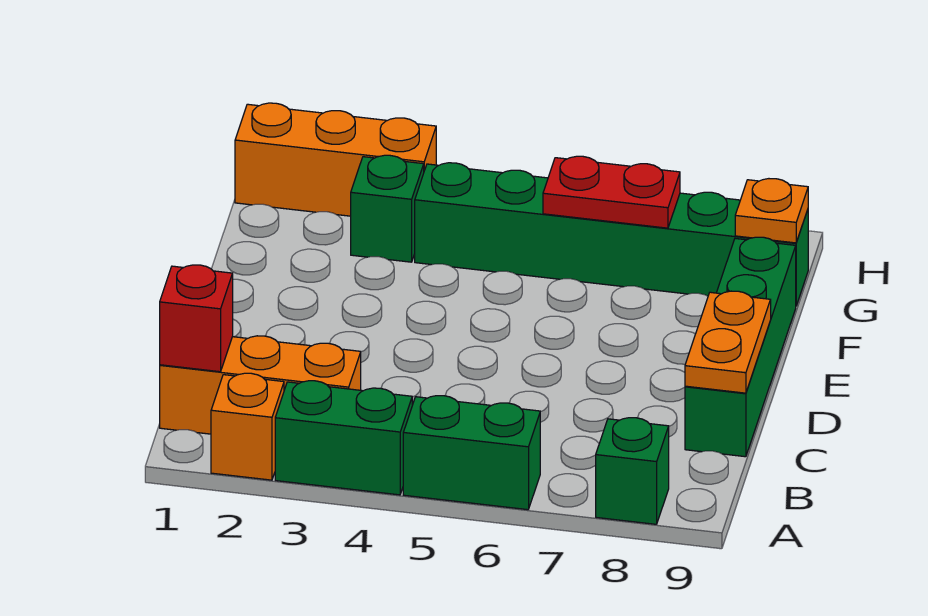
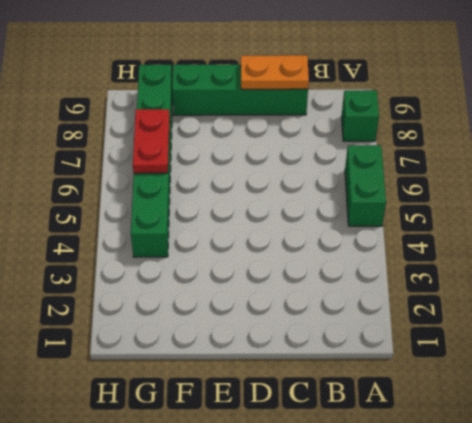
none -> orange brick A2 level 1
none -> green brick A3:A4 level 1
none -> orange brick B1:B3 level 1

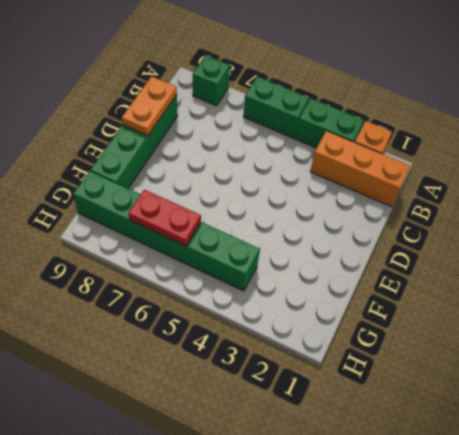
none -> green brick G3 level 1
none -> orange brick H1:H3 level 1
none -> red brick B1 level 2

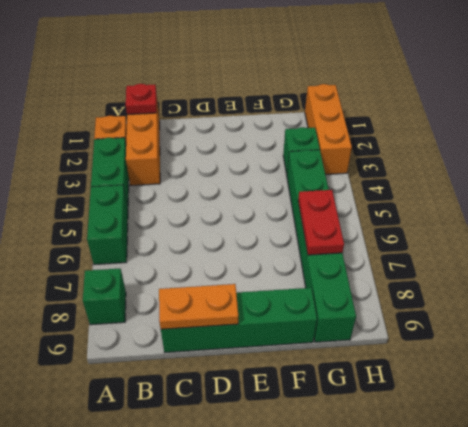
red plate B1 level 2 -> red brick B1 level 2
none -> orange plate G9 level 2

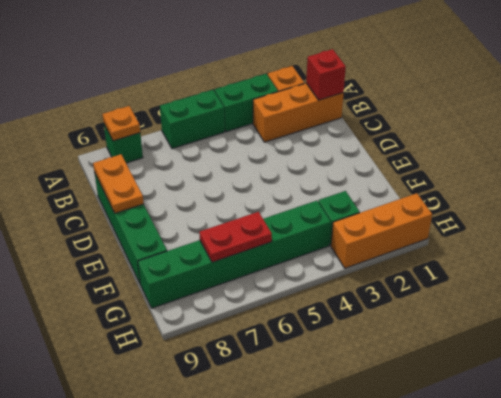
orange plate A8 level 2 -> orange plate G9 level 2

